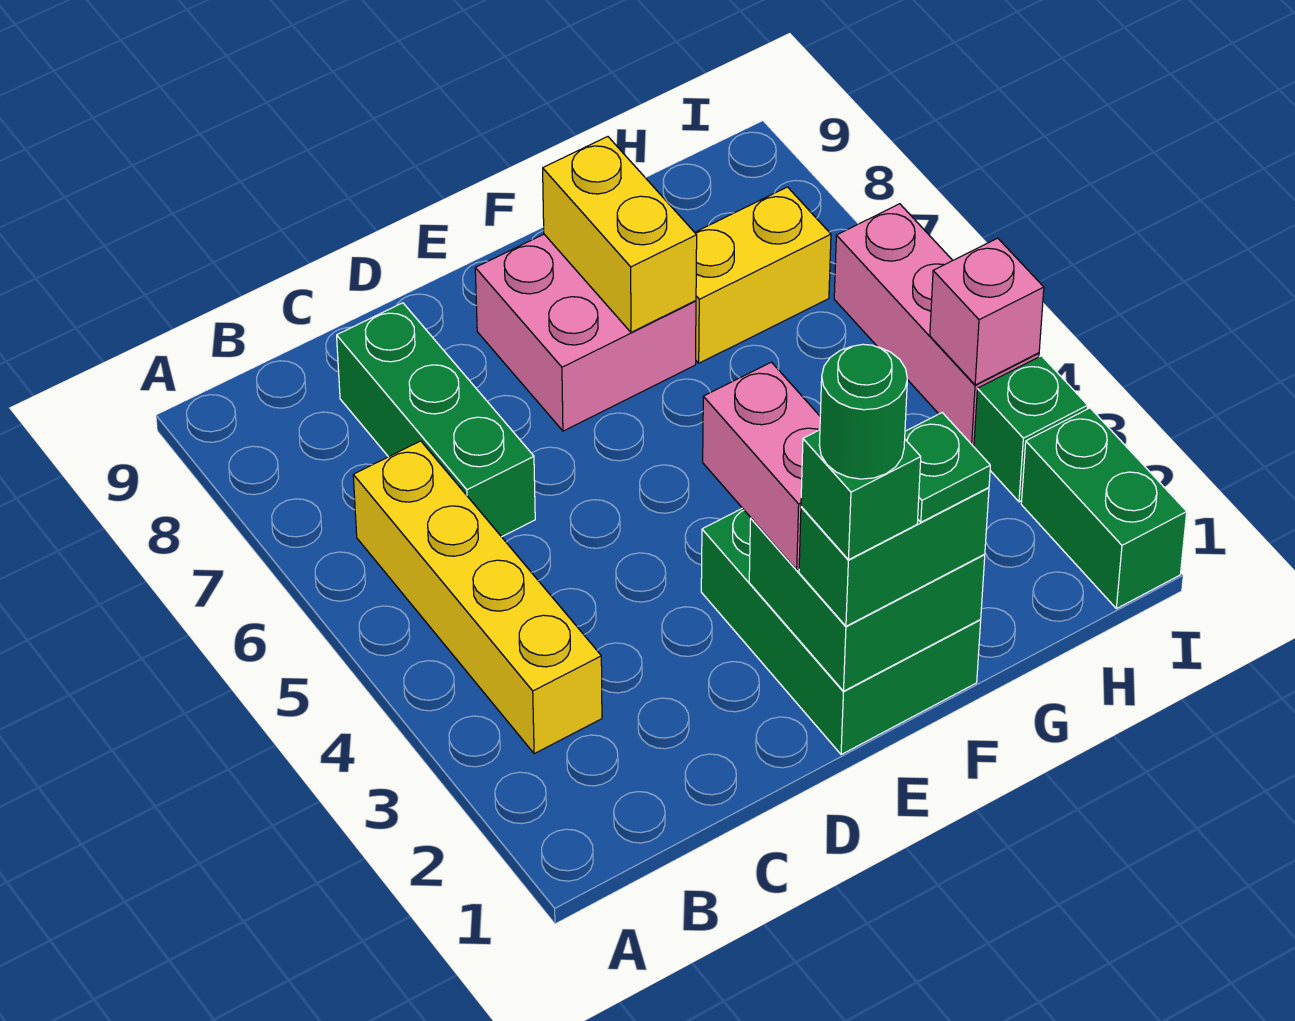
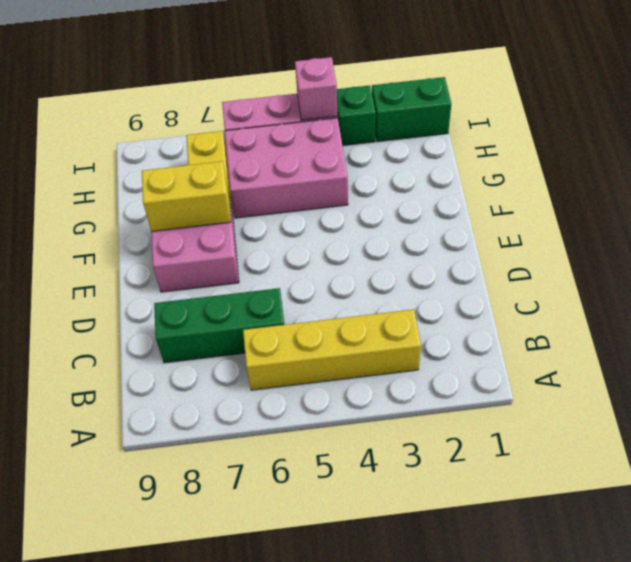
pink brick G4:H6 level 1 -> none
none -> green brick E1:F3 level 1
none -> green brick E1:F2 level 2
none -> green brick E1:F1 level 3

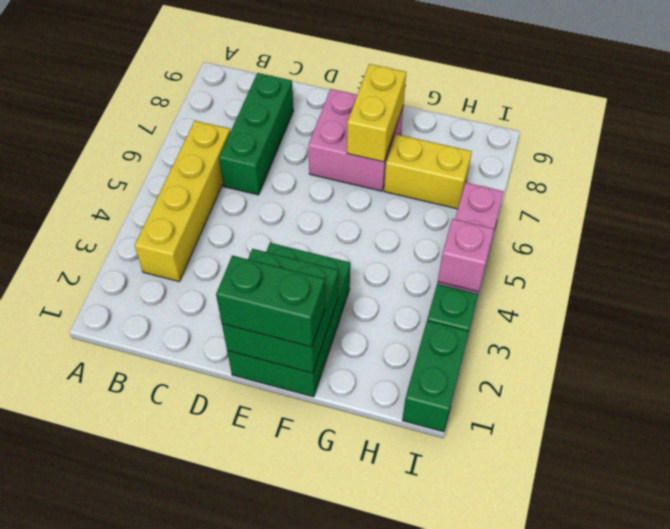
none -> pink brick E2:E3 level 3
none -> green brick E1 level 4
none -> green plate F1 level 4

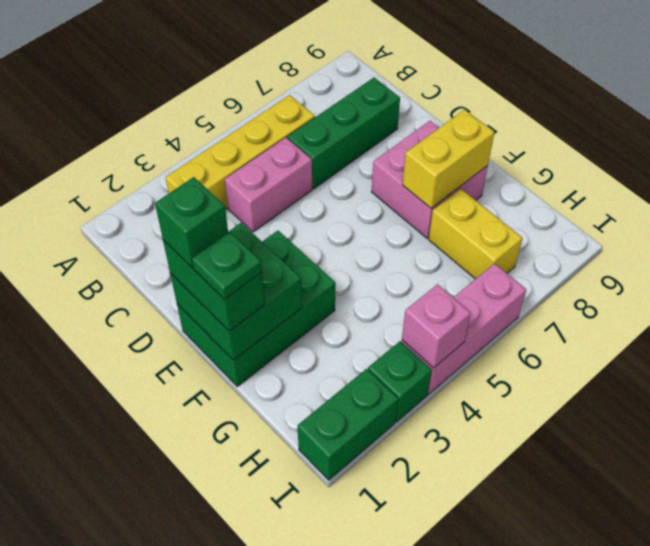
pink brick C4:C5 level 1 -> pink brick E2:E3 level 3
none -> green round brick E1 level 5

